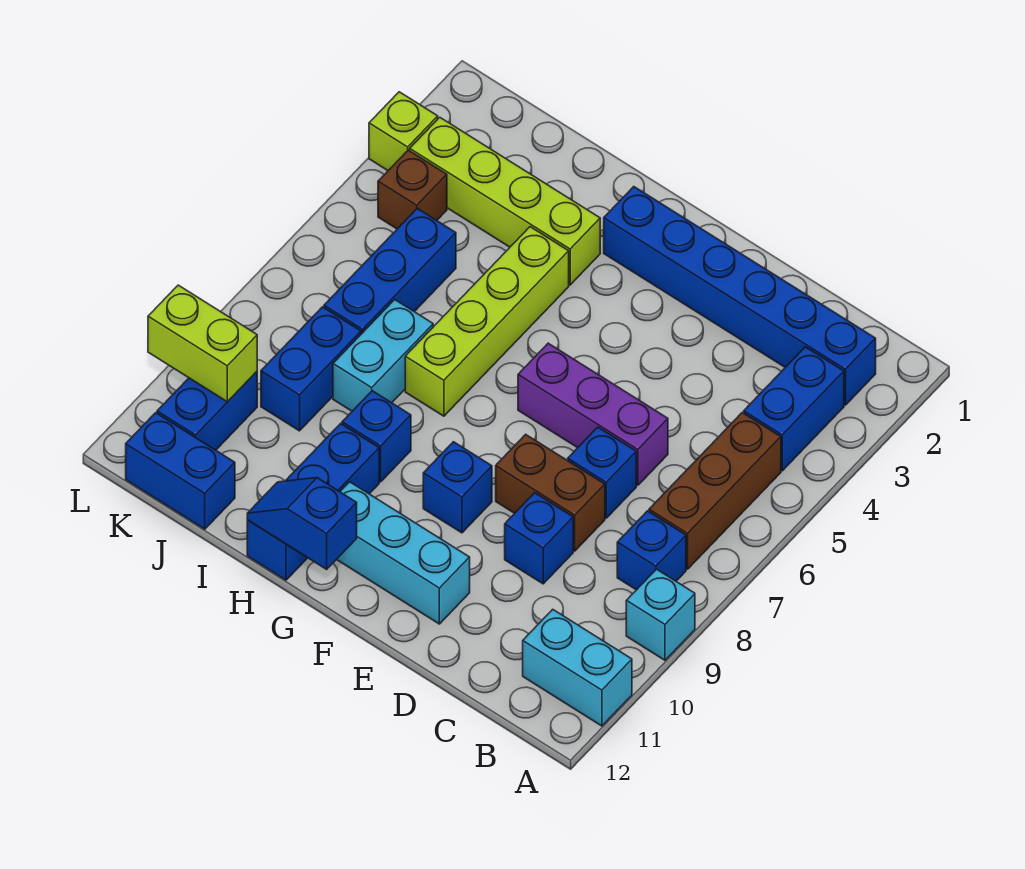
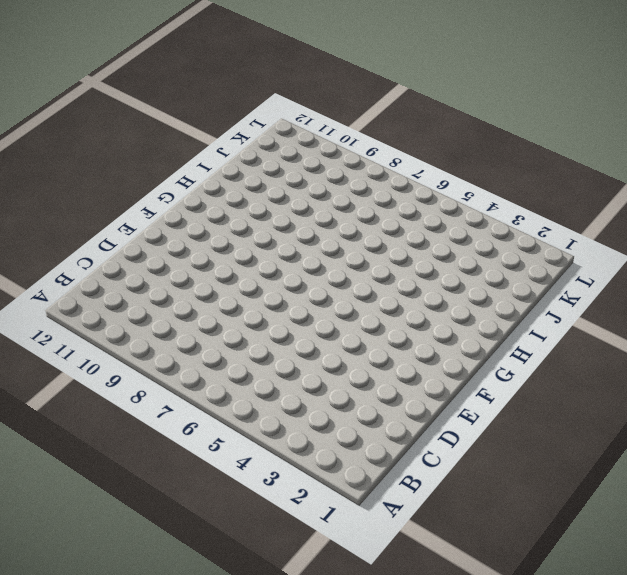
none -> cyan brick A9 level 1
none -> cyan brick A11:B11 level 1
none -> blue brick B2:G2 level 1

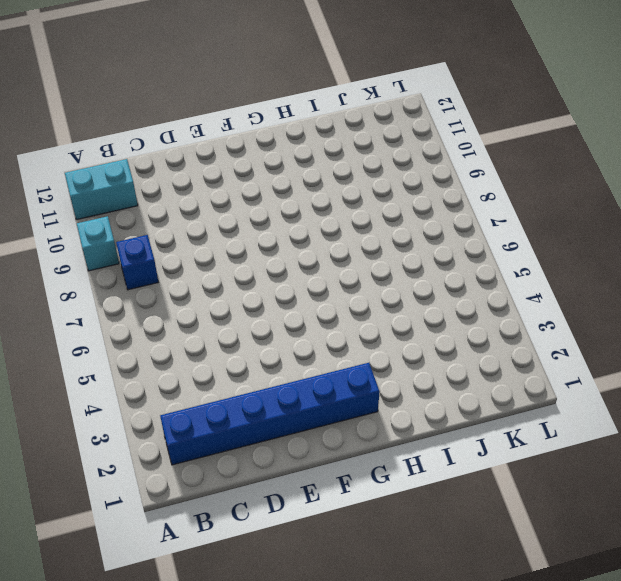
none -> blue brick B3:B4 level 1
none -> brown brick B5:B7 level 1
none -> purple brick D6:F6 level 1

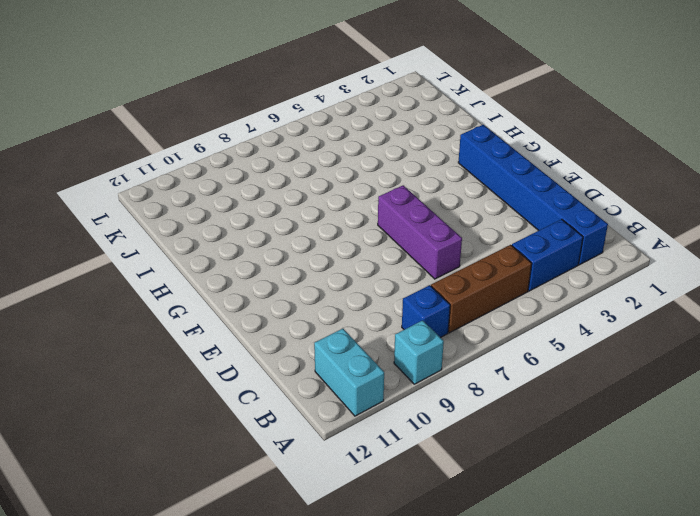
none -> blue brick D7 level 1
none -> brown brick D8:E8 level 1
none -> blue brick D9 level 1

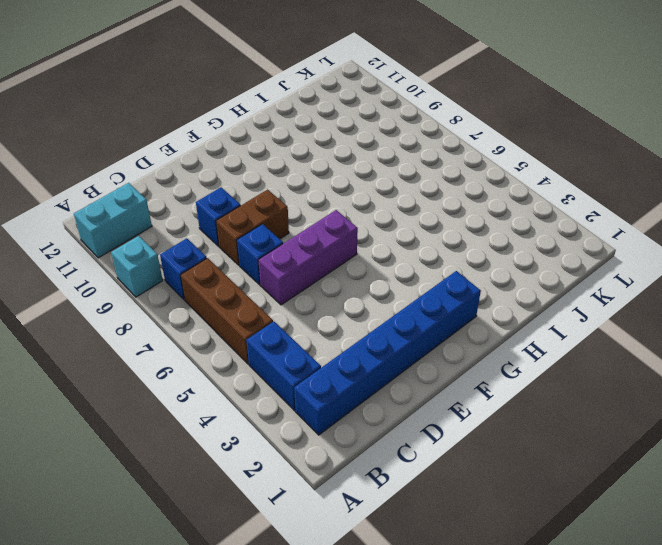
none -> cyan brick E11:G11 level 1
none -> blue brick F9 level 1
none -> lime brick H3:K3 level 1

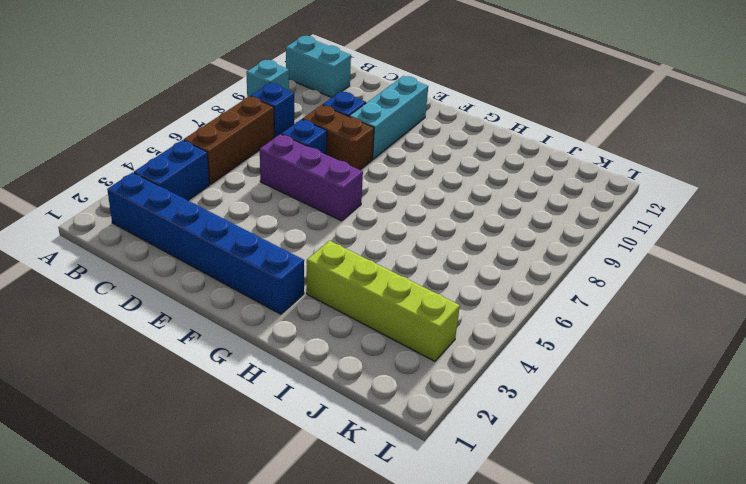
cyan brick E9:E11 level 1 -> cyan brick E11:G11 level 1
none -> blue brick F9 level 1
none -> lime brick H4:H7 level 1
none -> blue brick H9 level 1

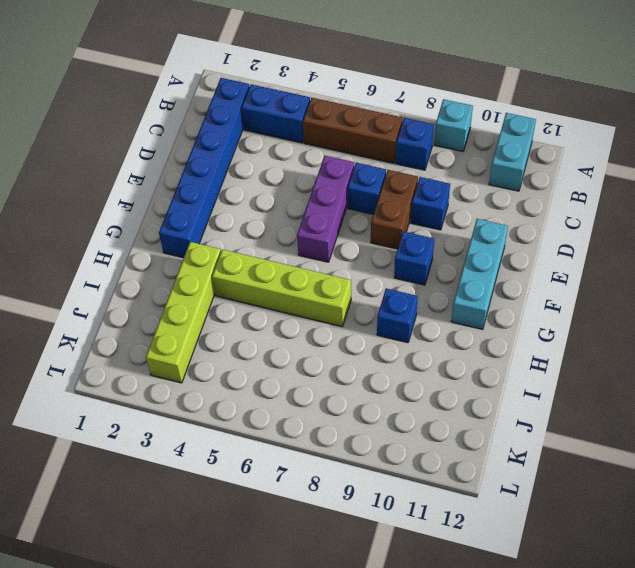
none -> blue brick H10:H12 level 1
none -> cyan brick I7:I8 level 1
none -> blue brick J5:J7 level 1

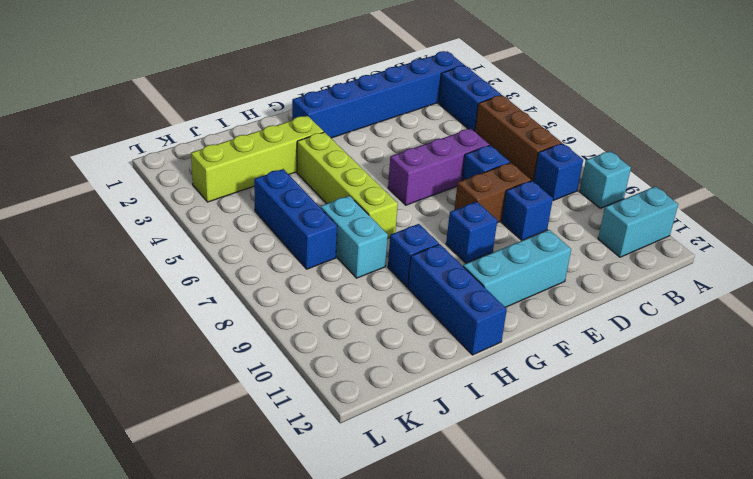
none -> blue brick J8:J9 level 1
none -> blue brick J12:K12 level 1
none -> brown brick K4 level 1

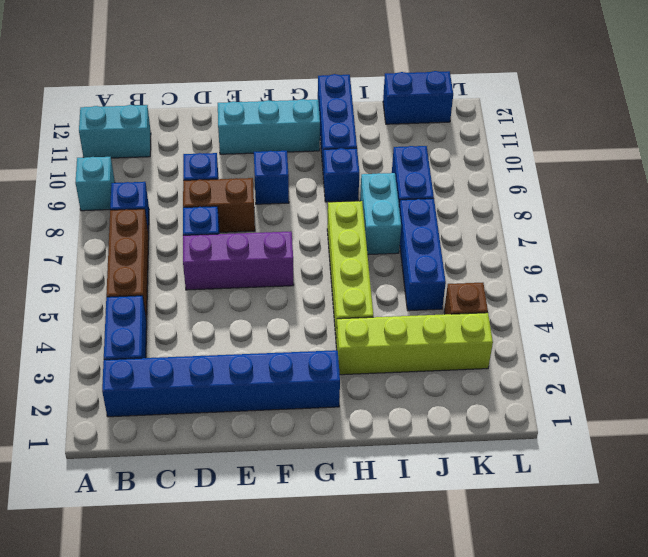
none -> blue brick K10:K11 level 1
none -> lime brick L3 level 1
none -> blue slope G12:H12 level 2 top G

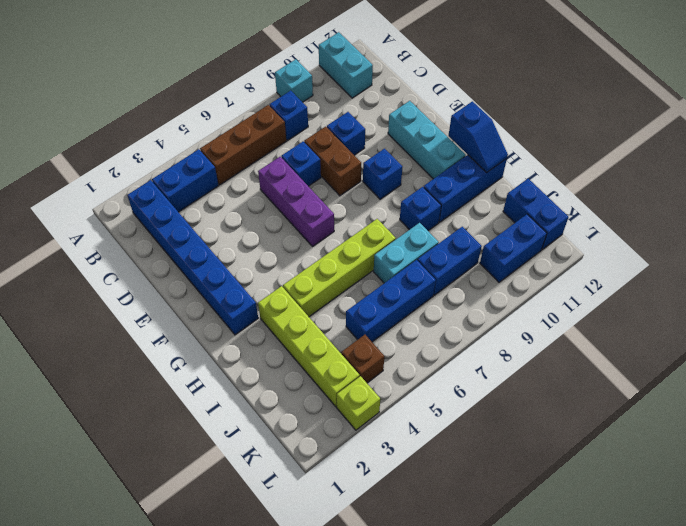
none -> lime brick K10:L10 level 2

